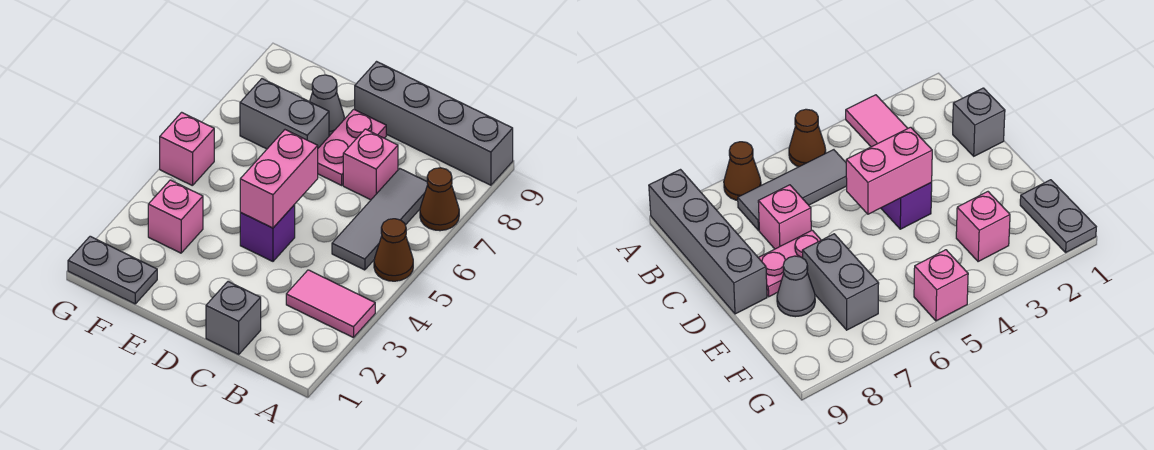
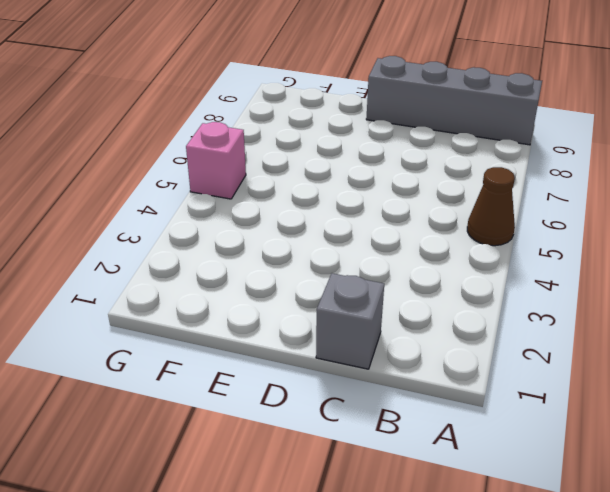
none -> pink tile A3:B3 level 1
none -> brown cone A7 level 1
none -> grey tile B5:B7 level 1

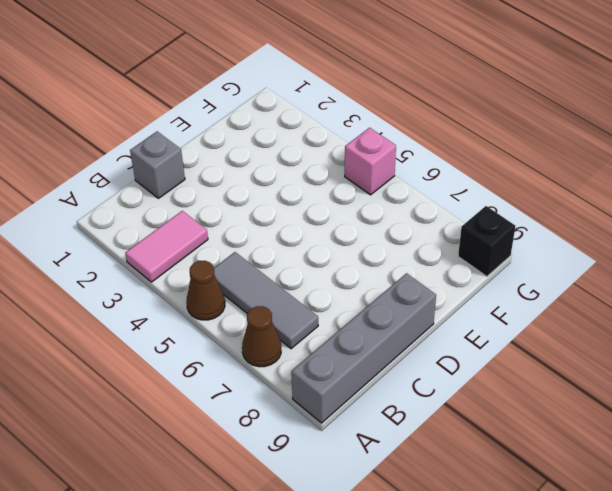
black brick G9 level 1 -> none
none -> pink brick C7 level 1
none -> purple brick D4 level 1
none -> pink plate D7:D8 level 1

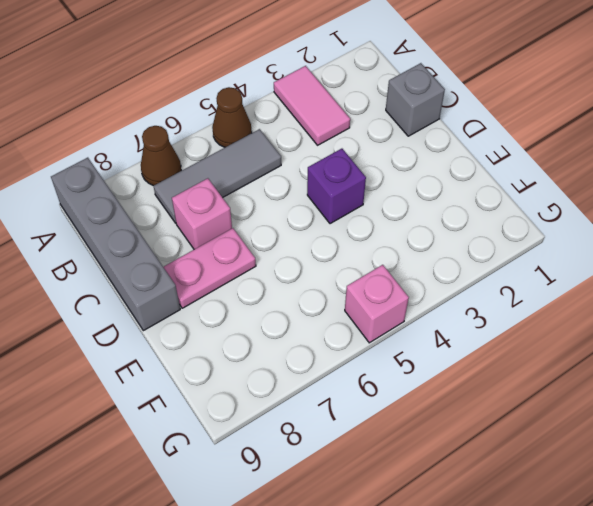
none -> grey brick E7:F7 level 1
none -> grey cone E8 level 1
none -> grey plate F1:G1 level 1

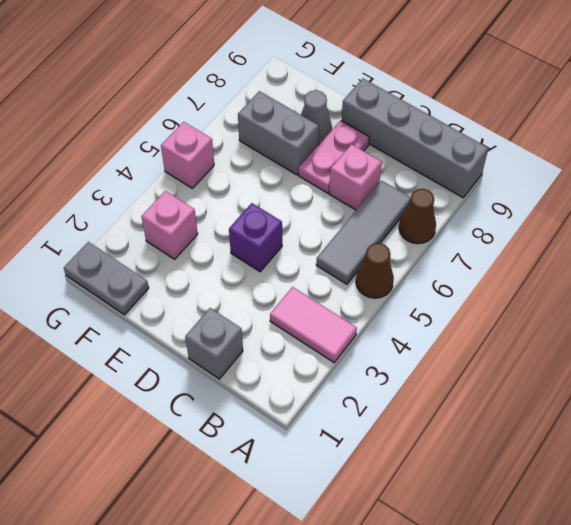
none -> pink brick D4:D5 level 2

